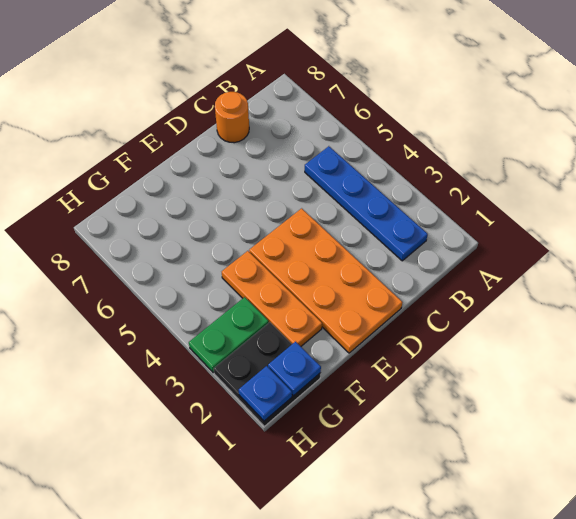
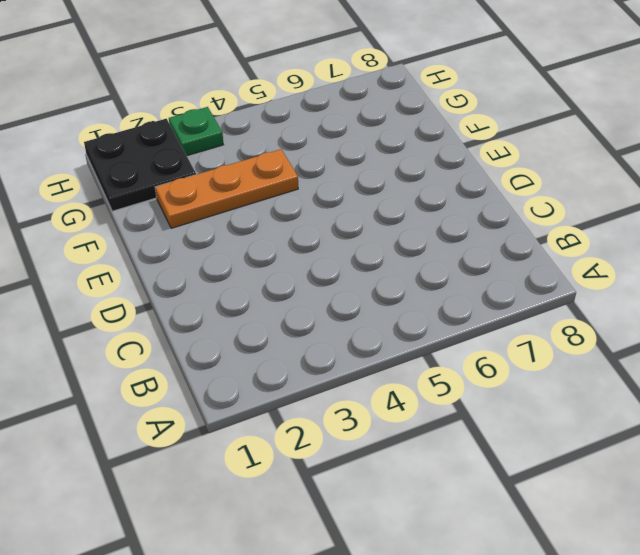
green plate H3 level 1 -> green plate G3:H3 level 1
none -> blue plate B2:B5 level 1
none -> orange round brick C8 level 1

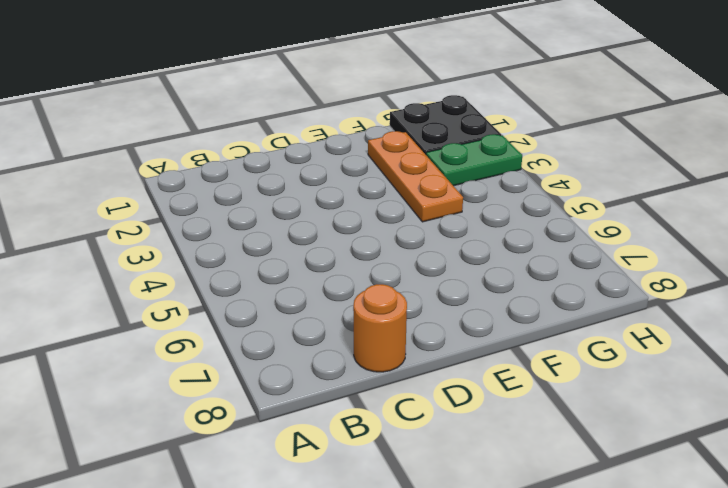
none -> blue plate B2:B5 level 1
none -> orange plate D1:E4 level 1

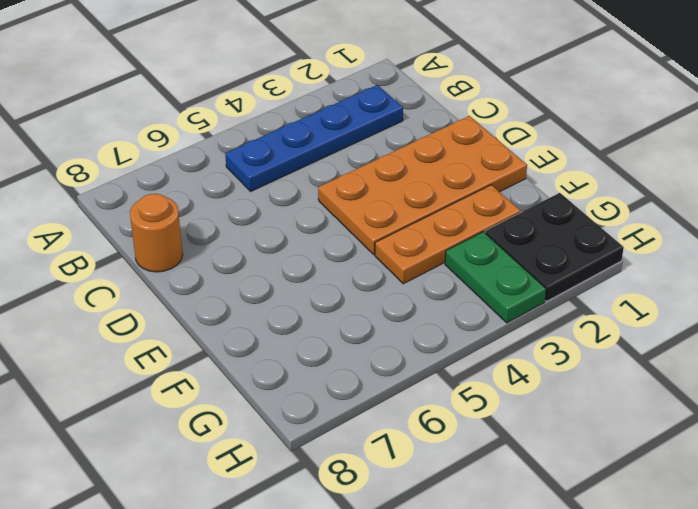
none -> blue plate G1 level 2
none -> blue plate H1 level 2

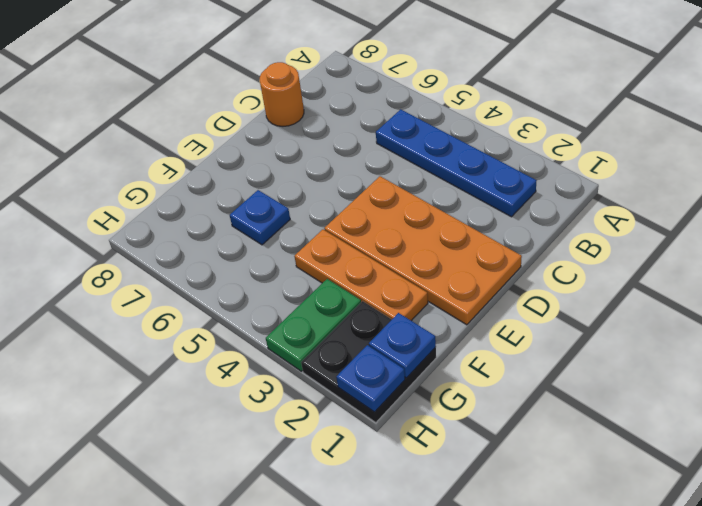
blue plate F6 level 1 -> none

